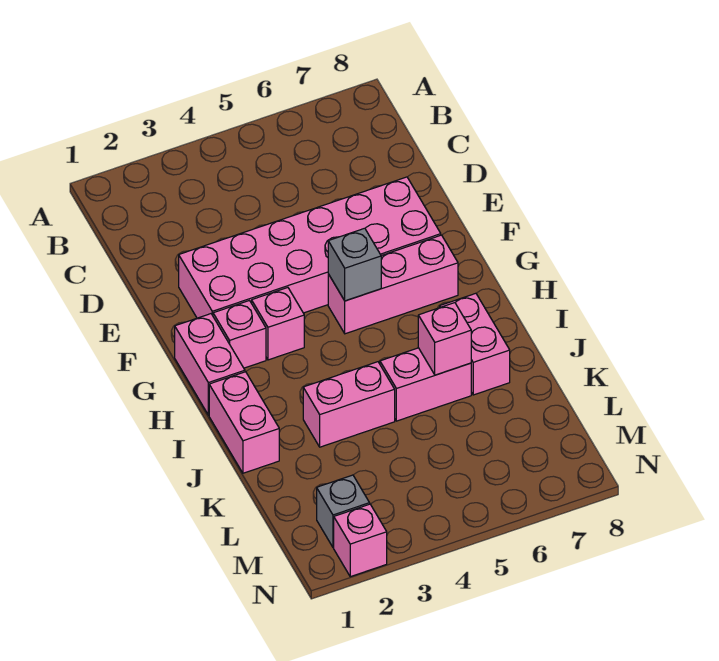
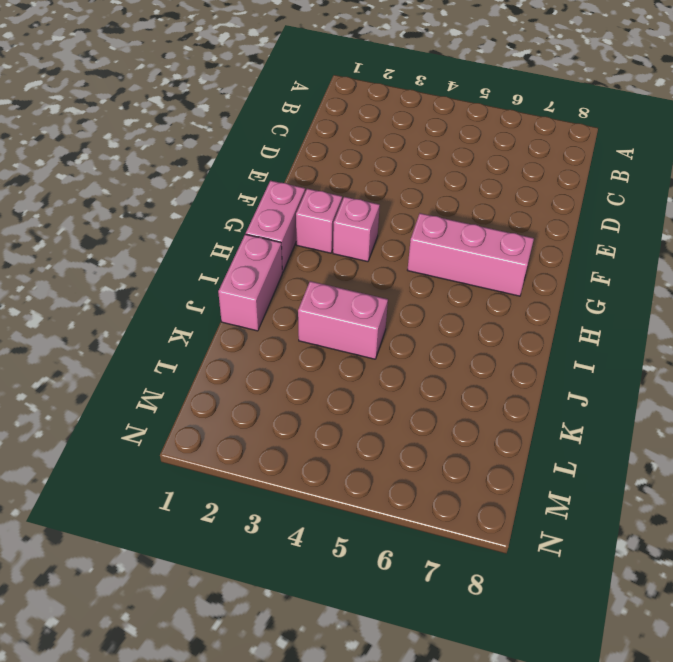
none -> pink brick E2:F7 level 1
none -> pink brick I7:J7 level 1
none -> pink brick J5:J6 level 1

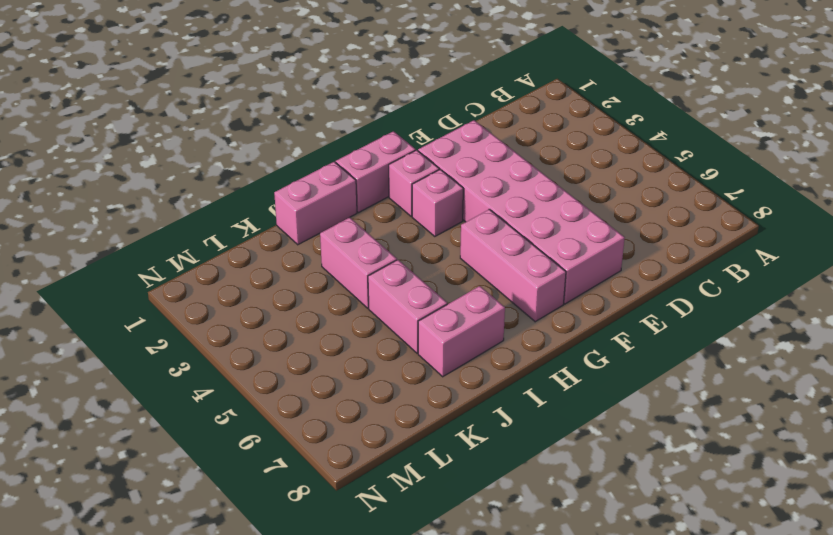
none -> grey brick M2 level 1
none -> pink brick N2 level 1
none -> grey brick G5 level 2

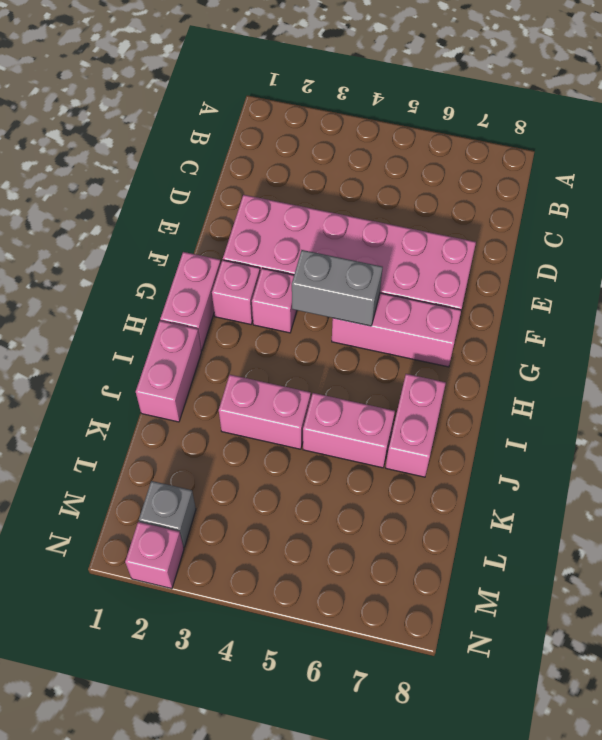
grey brick G4:G5 level 2 -> grey brick G5 level 2
none -> pink brick J6 level 2

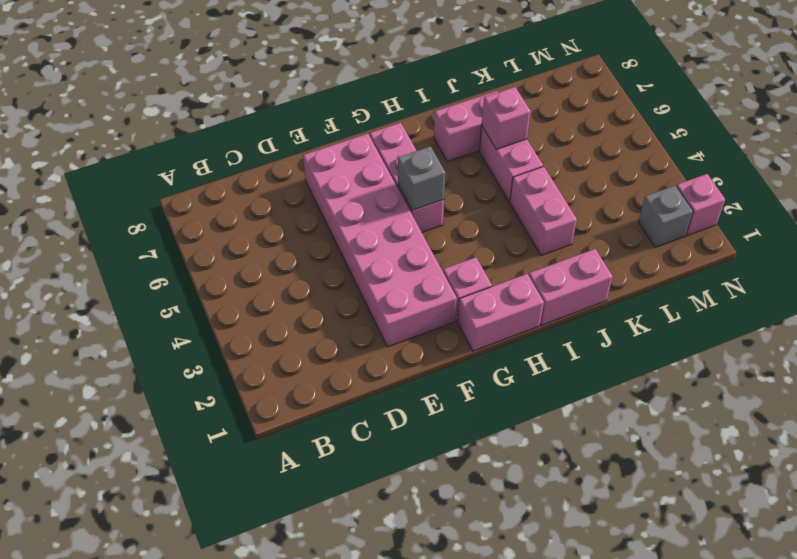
none -> pink brick G3 level 1

